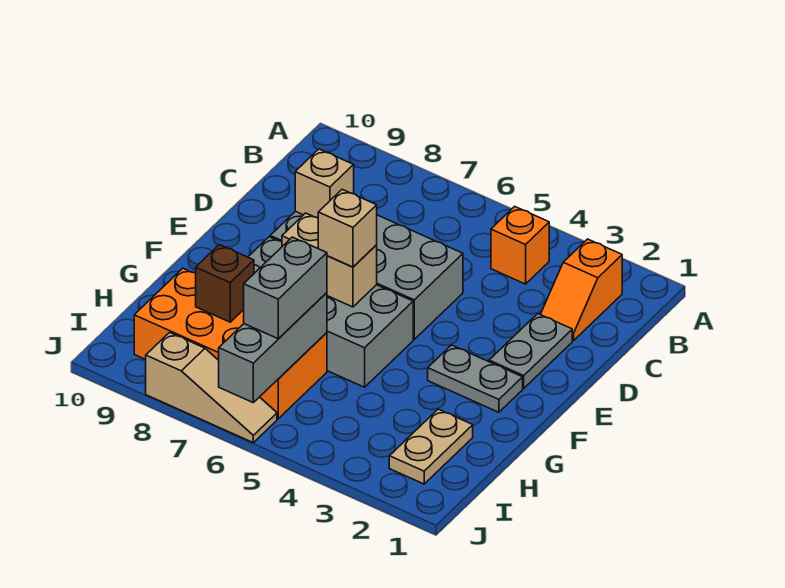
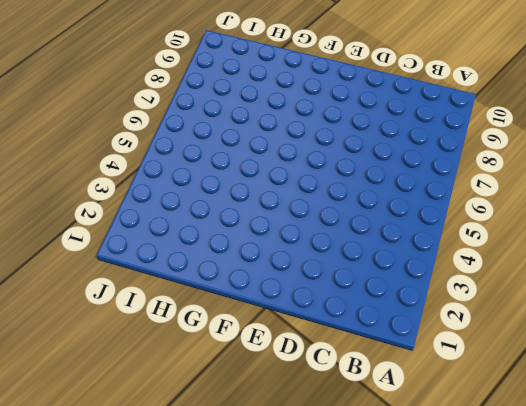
none -> orange slope B2:C2 level 1 top B
none -> orange brick B4 level 1
none -> grey plate D2:E2 level 1

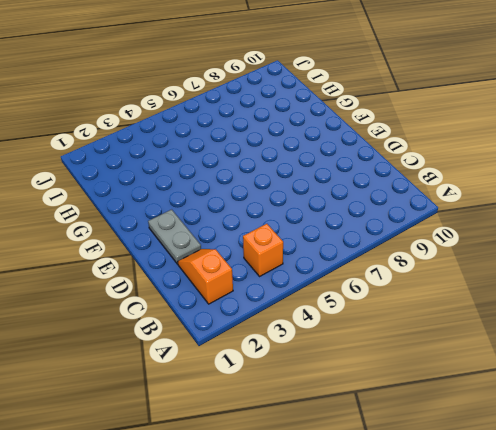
none -> grey brick D5:E8 level 1
none -> grey plate F2:F3 level 1
none -> grey brick F5:G8 level 1

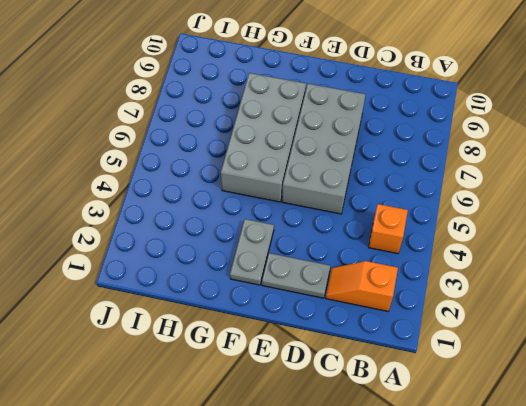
none -> tan plate H2:I2 level 1
none -> orange brick H6:I9 level 1
none -> tan slope J6:J8 level 1 top 8

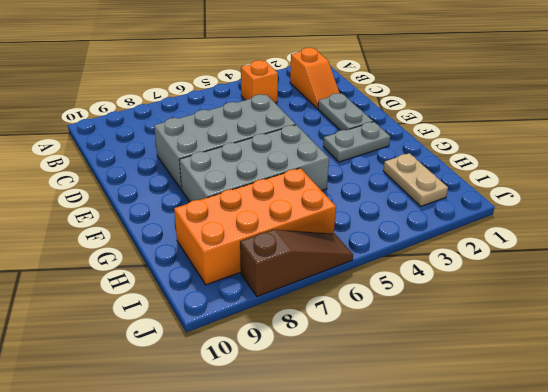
brown slope J6:J8 level 1 top 8 -> tan slope J6:J8 level 1 top 8
none -> tan brick D8 level 2
none -> tan brick F6:F7 level 2
none -> grey brick H6:J6 level 2

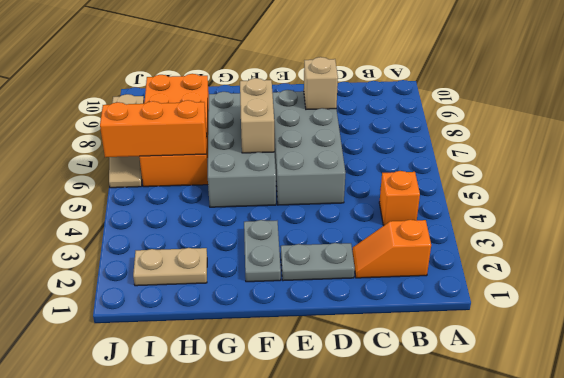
orange brick H6:J6 level 2 -> grey brick H6:J6 level 2
none -> brown brick H8 level 2
none -> tan brick F6 level 3
none -> grey brick H6:I6 level 3

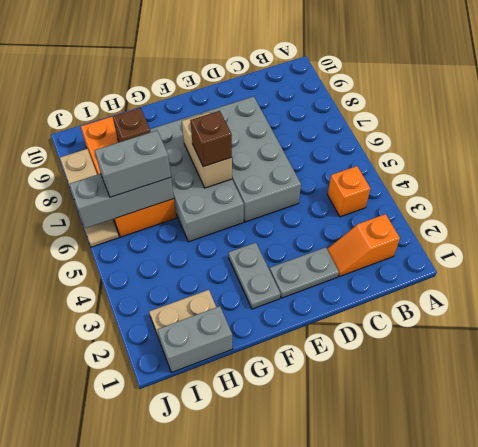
brown brick F6 level 3 -> tan brick F6 level 3
grey brick H1:I1 level 1 -> none
none -> tan brick D8 level 2

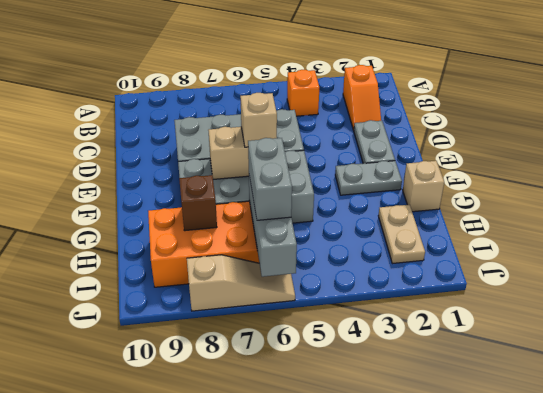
tan brick G1 level 1 -> tan brick D8 level 2

